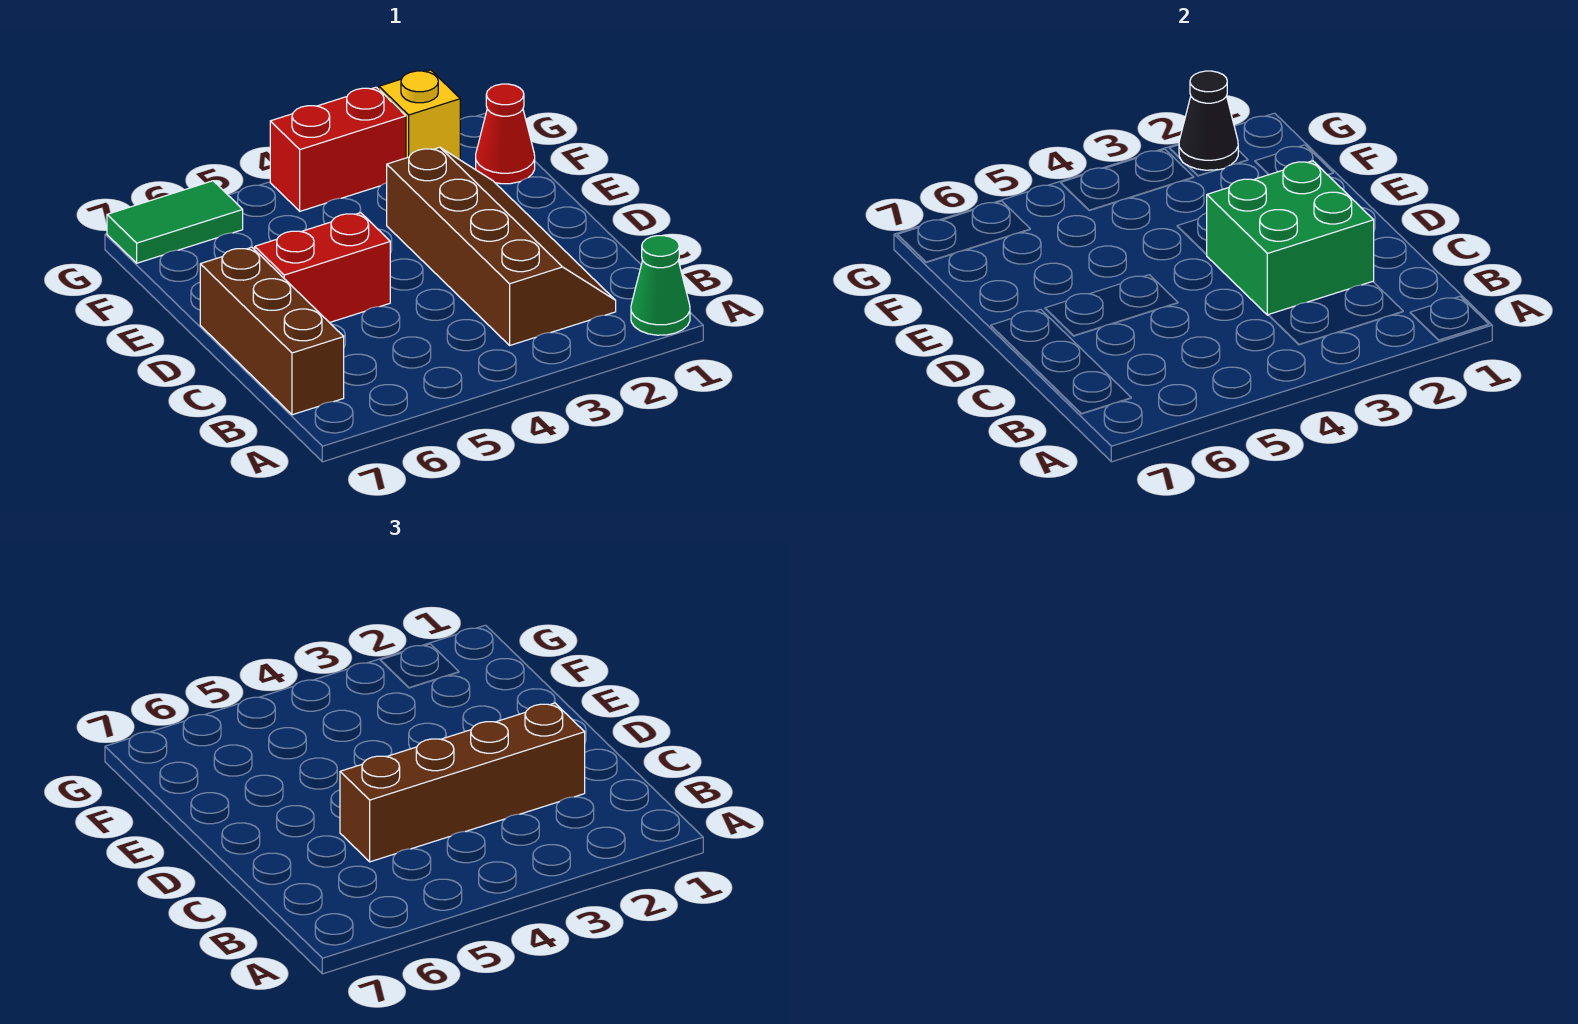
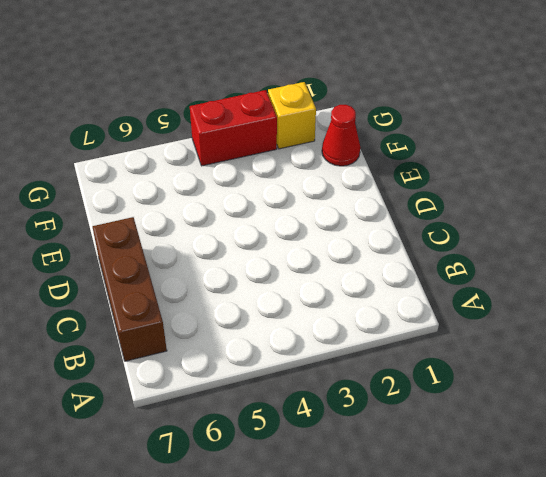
none -> green cone A1 level 1
none -> brown slope B2:E3 level 1 top 3

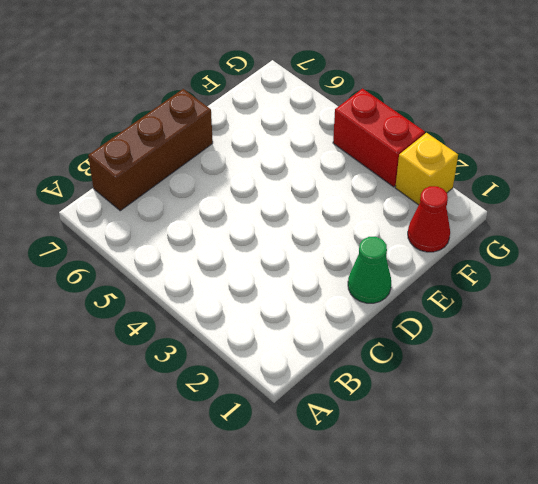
green cone D1 level 1 -> green cone A1 level 1
none -> brown slope B2:E3 level 1 top 3
none -> red brick D5:D6 level 1

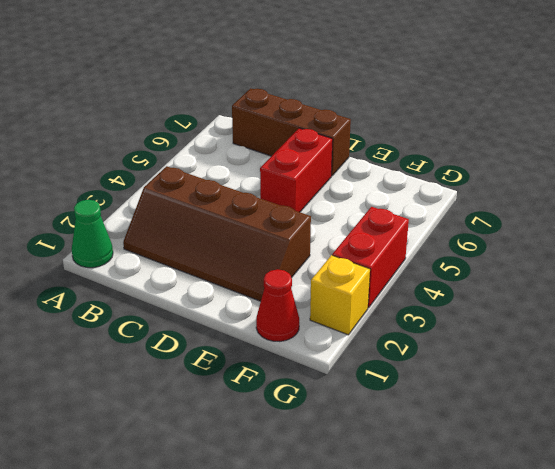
none -> green tile G6:G7 level 1
none -> green brick C2:D3 level 2

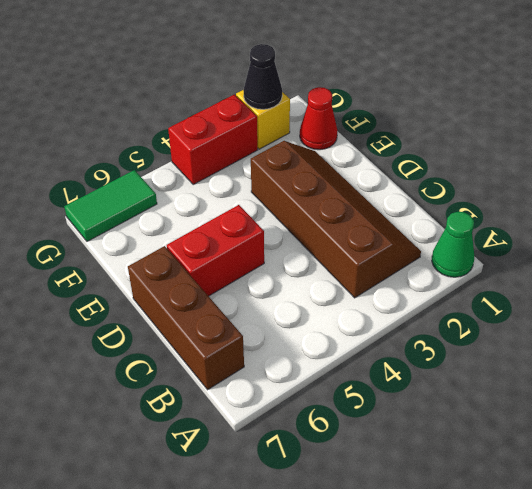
none -> green brick C2:D3 level 2
none -> brown brick C2:C5 level 3

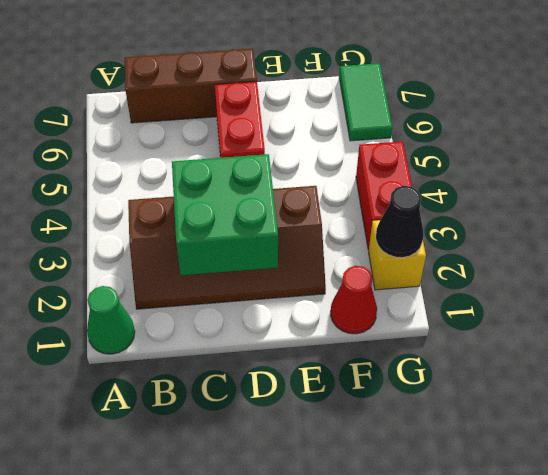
none -> brown brick C2:C5 level 3

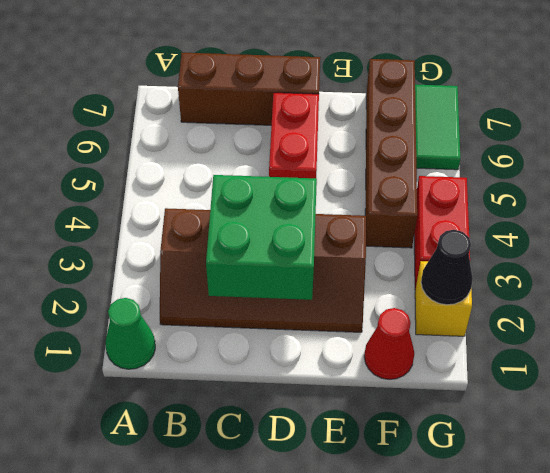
brown brick F4:F7 level 1 -> brown brick C2:C5 level 3

